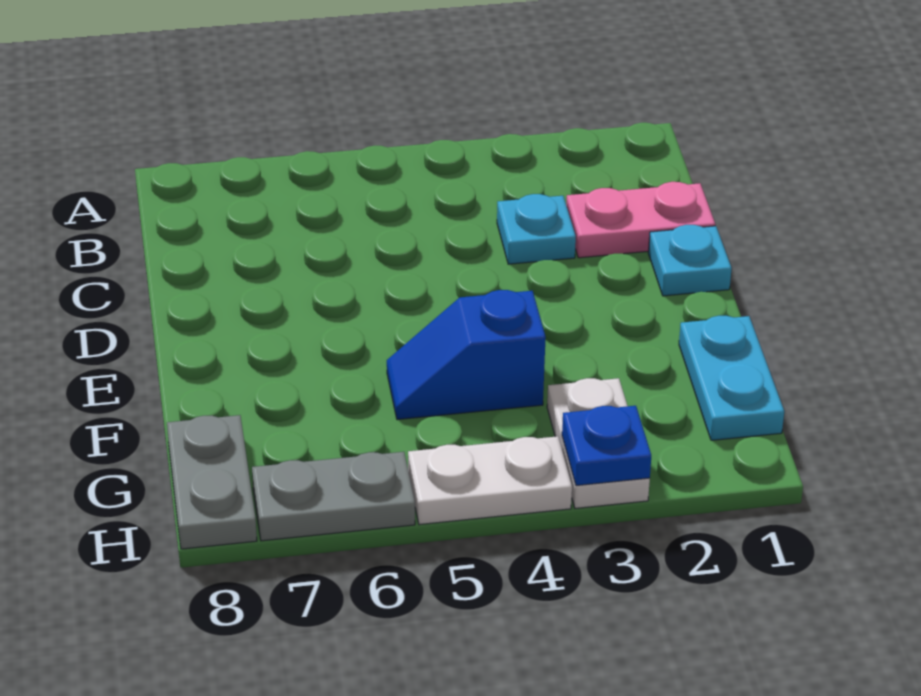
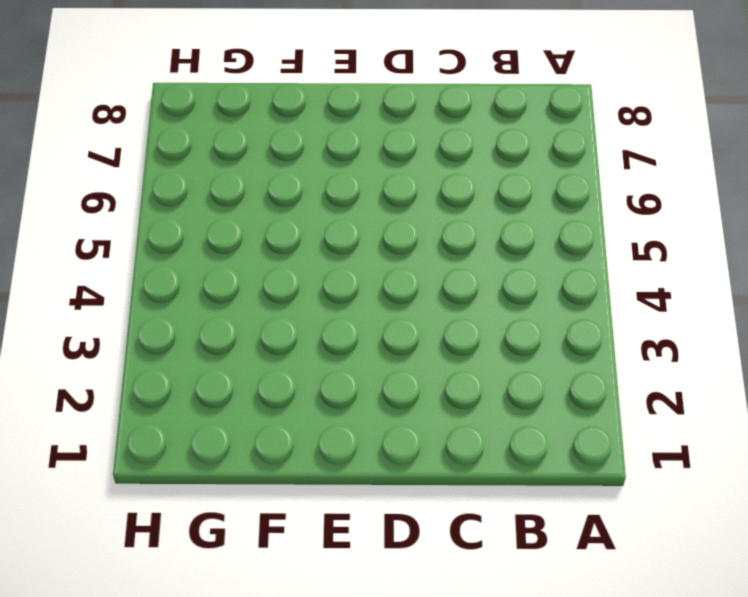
none -> pink plate C1:C2 level 1
none -> cyan plate C3 level 1

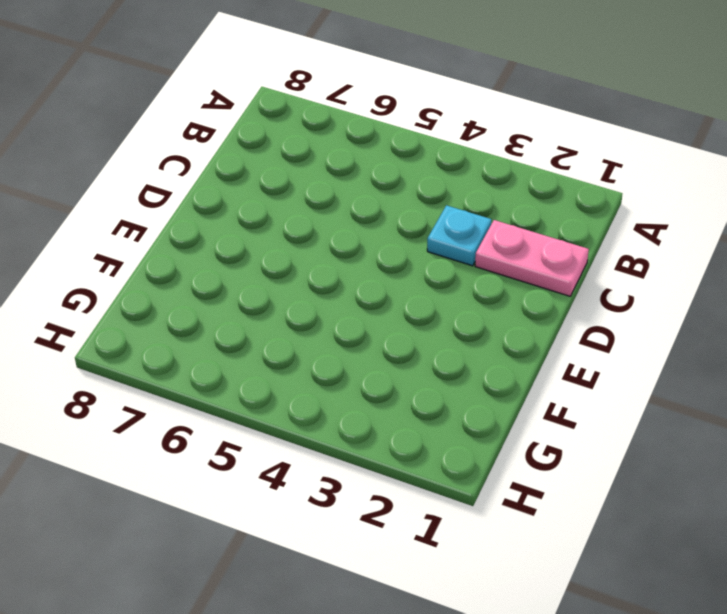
none -> cyan plate D1 level 1
none -> cyan plate F1:G1 level 1

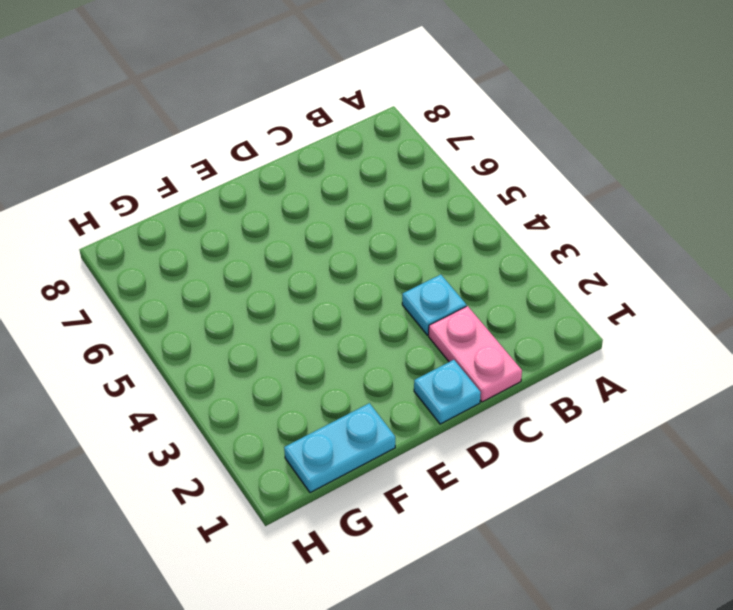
none -> blue slope F4:F5 level 1 top 4
none -> white plate G3:H3 level 1

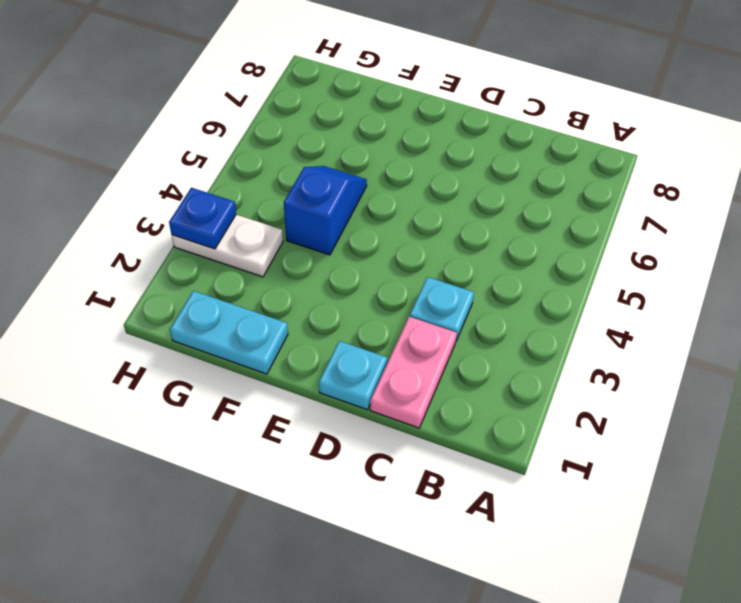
none -> grey plate G8:H8 level 1
none -> white plate H4:H5 level 1

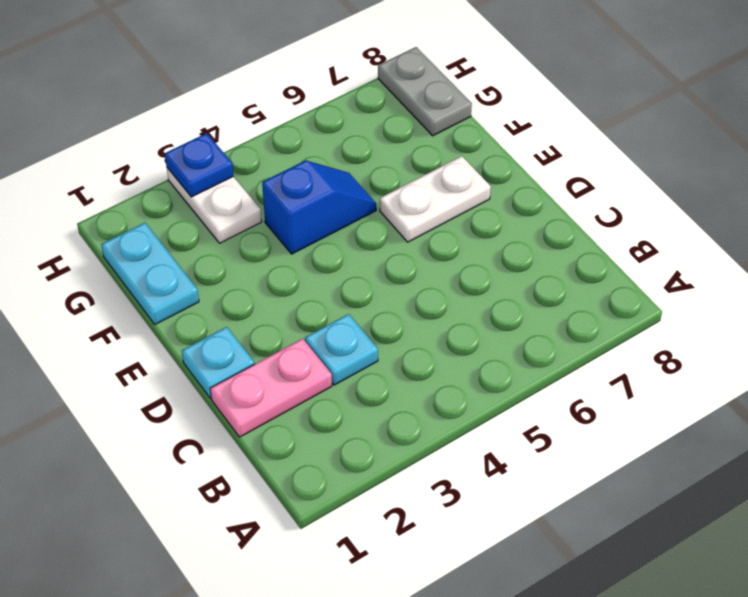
white plate E6:E7 level 1 -> white plate H4:H5 level 1
none -> grey plate H6:H7 level 1

